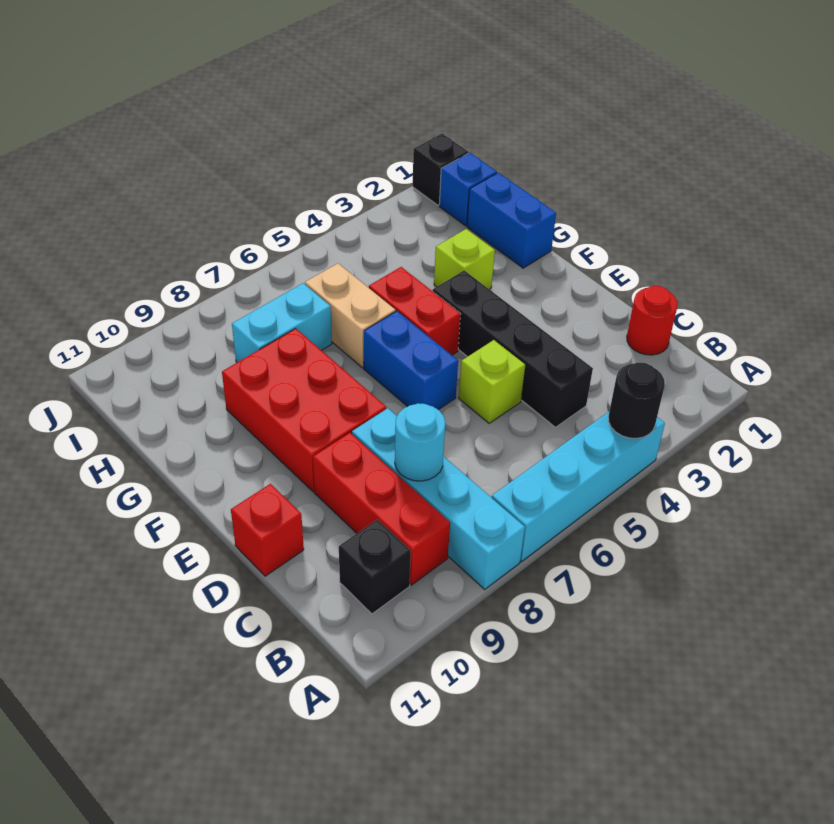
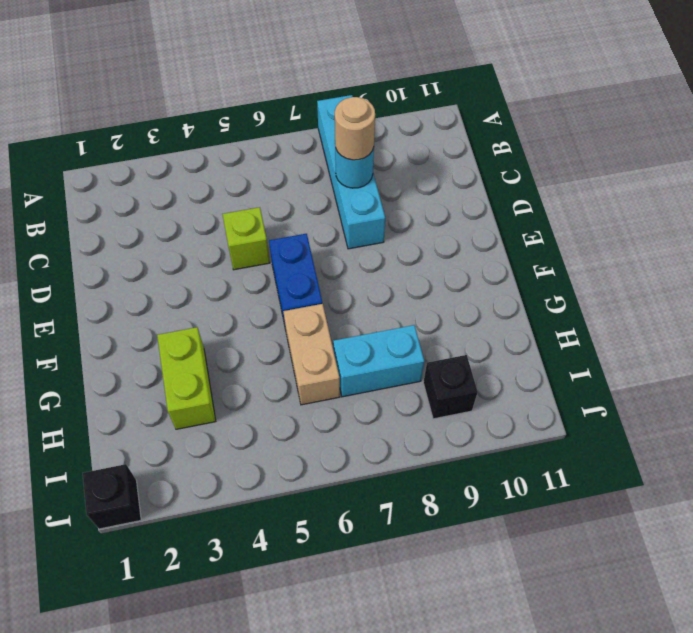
tan round brick C8 level 3 -> none
lime brick G3:H3 level 1 -> lime brick G3 level 1
black brick I9 level 1 -> black brick B10 level 1
none -> cyan brick A4:A7 level 1
none -> red brick B9:D9 level 1
none -> red round brick C1 level 1

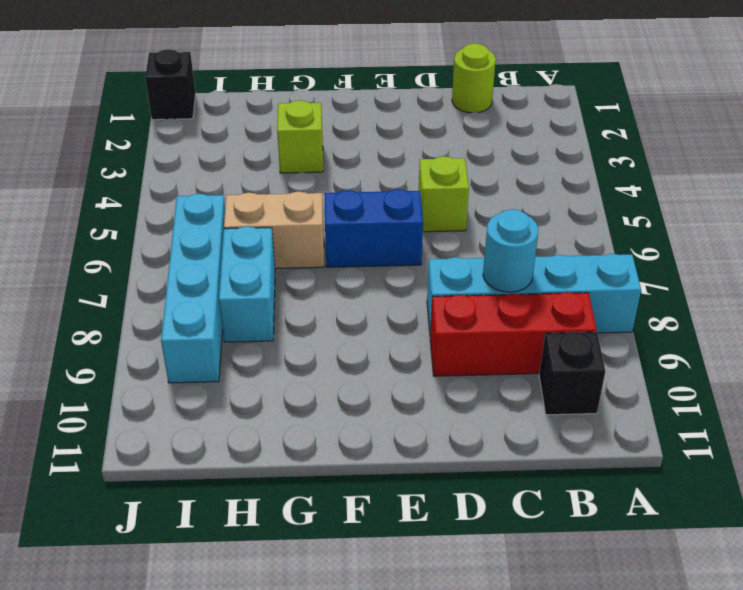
lime round brick C1 level 1 -> red round brick C1 level 1
cyan brick I6:I9 level 1 -> cyan brick A4:A7 level 1
none -> black brick C4:F4 level 1
none -> red brick D11 level 1
none -> red brick E8:G9 level 1

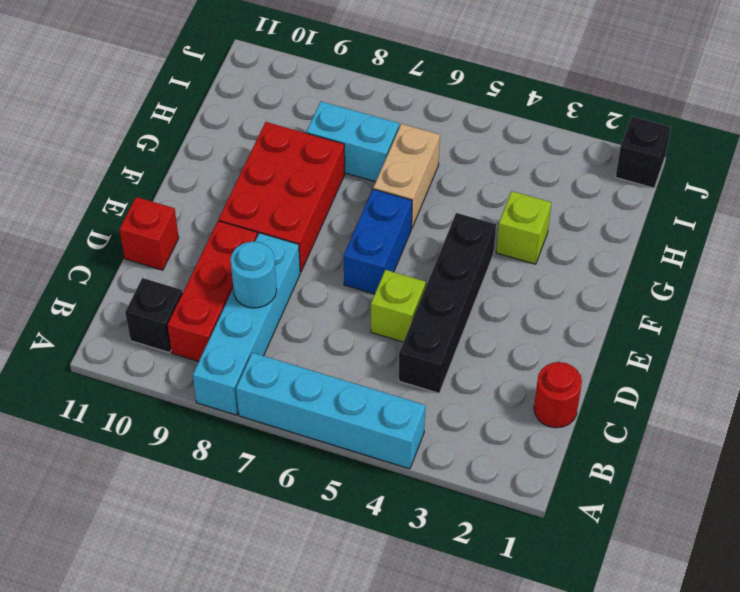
none -> red brick F5:G5 level 1
none -> blue brick G1:H1 level 1
none -> blue brick I1 level 1

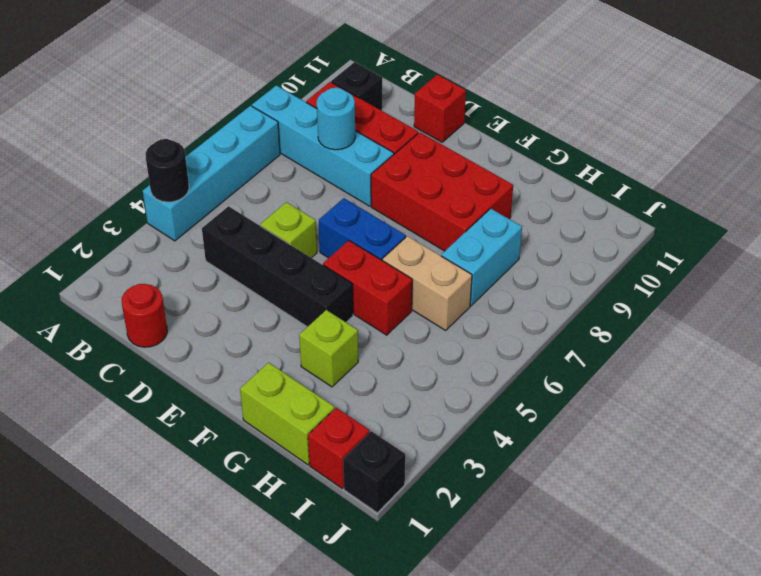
lime brick G1:H1 level 1 -> blue brick G1:H1 level 1
red brick I1 level 1 -> blue brick I1 level 1

